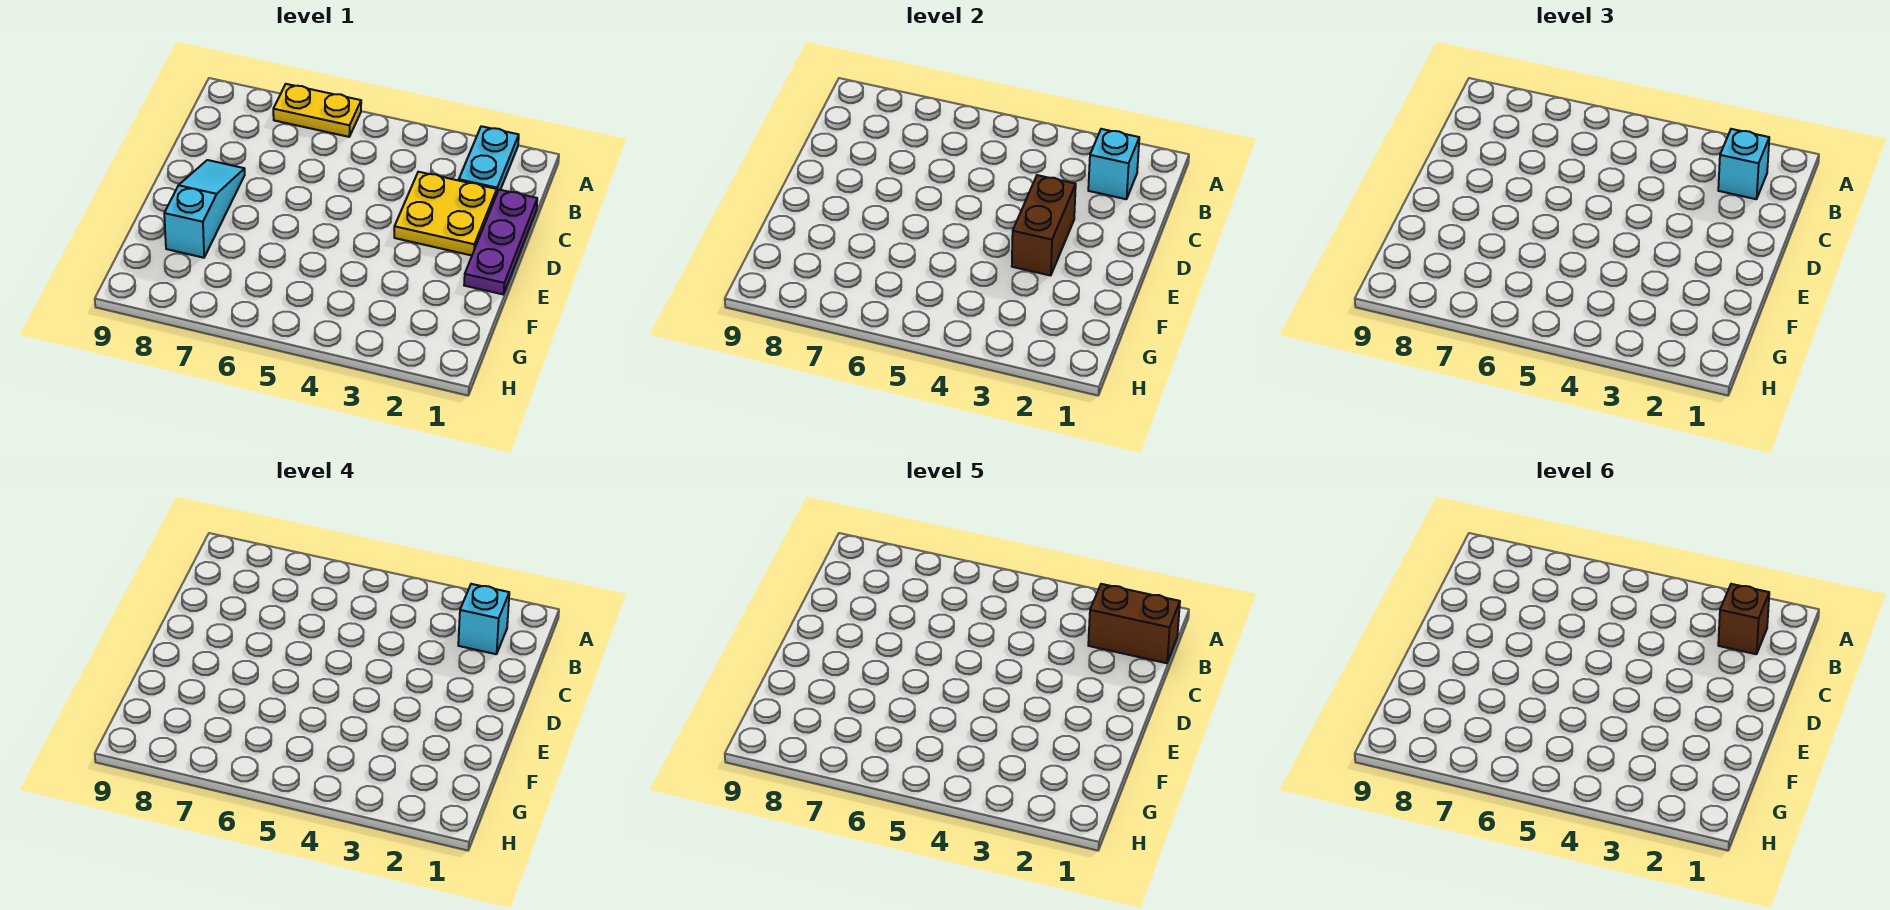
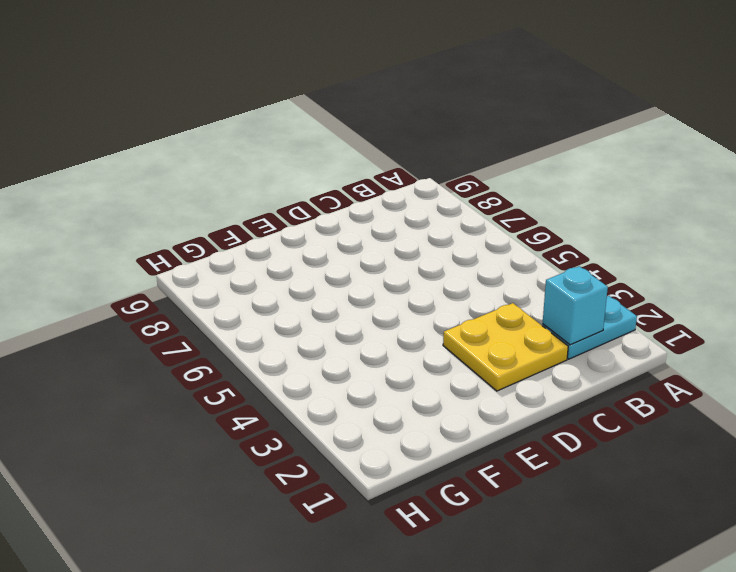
none -> yellow plate A6:A7 level 1
none -> purple plate C1:E1 level 1

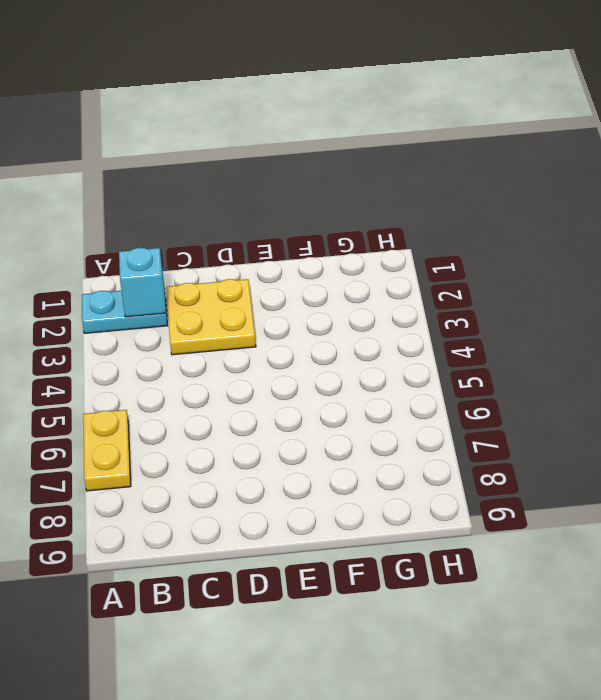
none -> purple plate C1:E1 level 1
none -> cyan slope D8:F8 level 1 top F

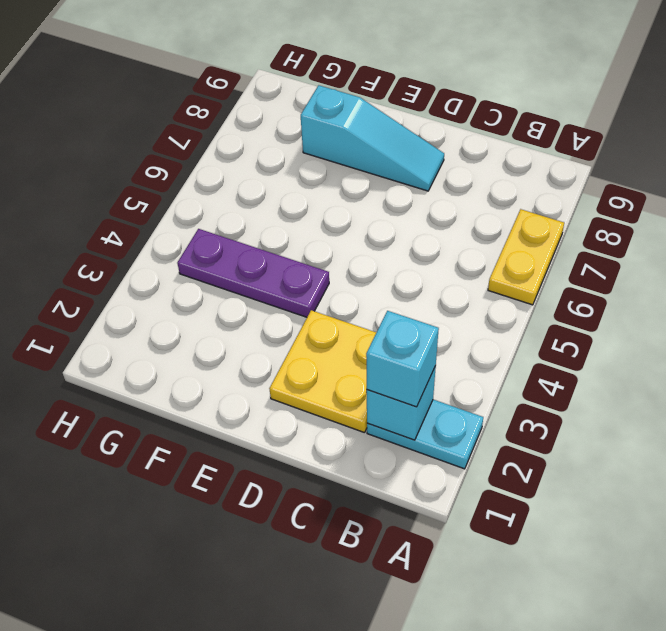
purple plate E4:G4 level 1 -> purple plate C1:E1 level 1
none -> brown brick D3:E3 level 2
none -> cyan brick B2 level 4

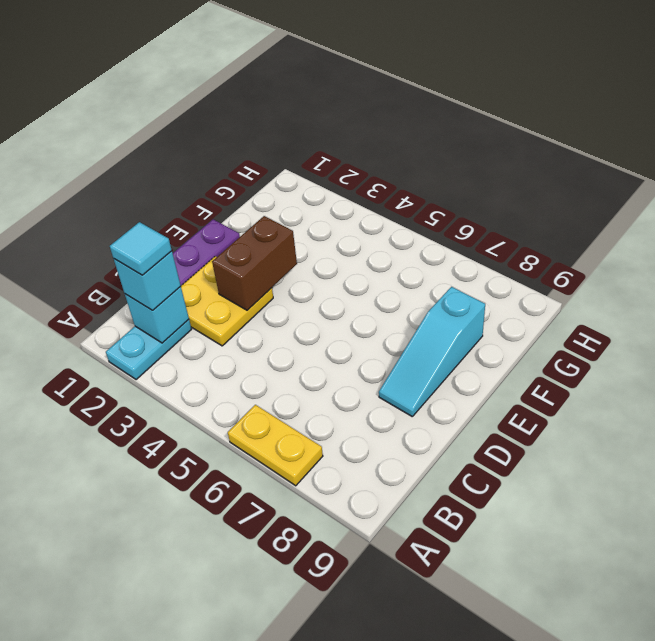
cyan tile B2 level 4 -> cyan brick B2 level 4
none -> brown brick B1:B2 level 5
none -> brown brick B2 level 6

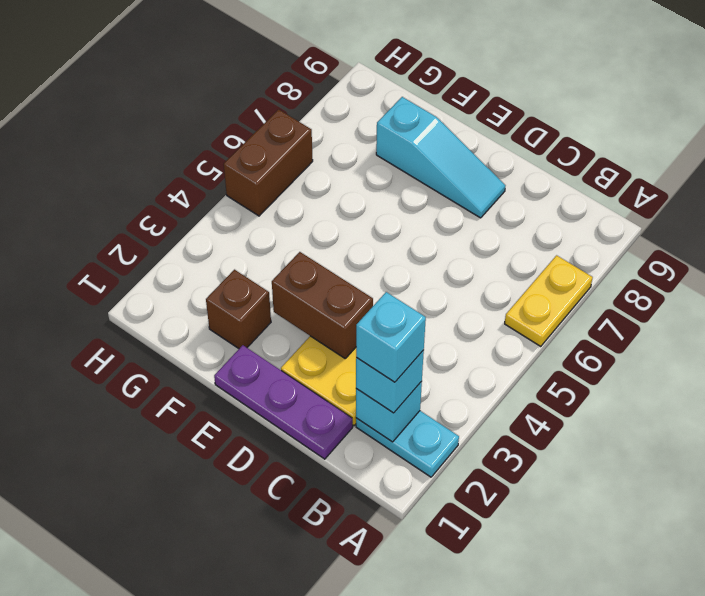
brown brick F2 level 1 -> brown brick B2 level 6
brown brick H5:H6 level 1 -> brown brick B1:B2 level 5

